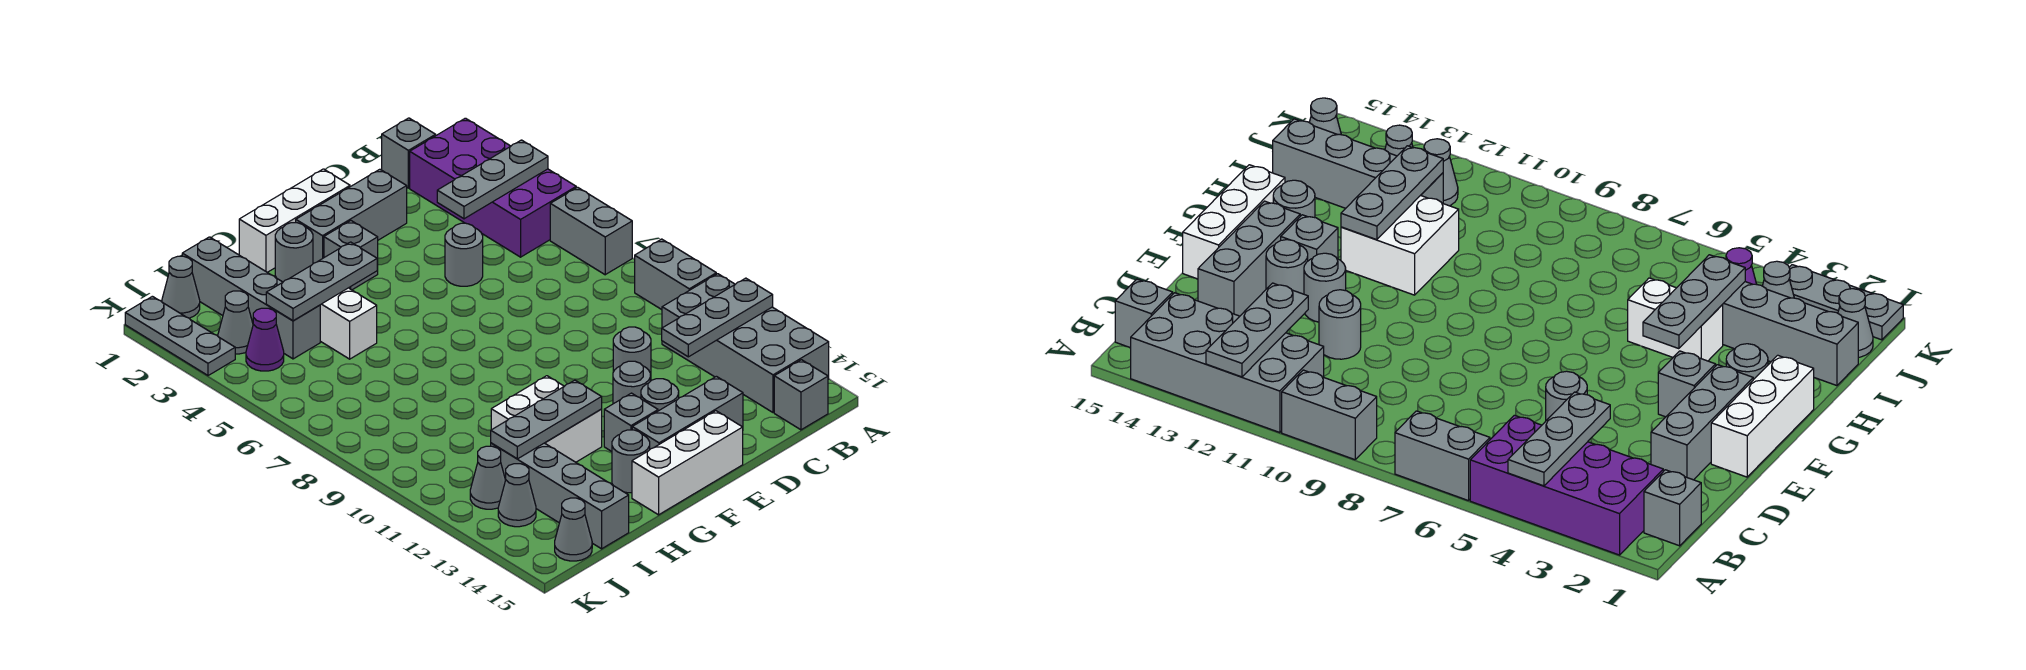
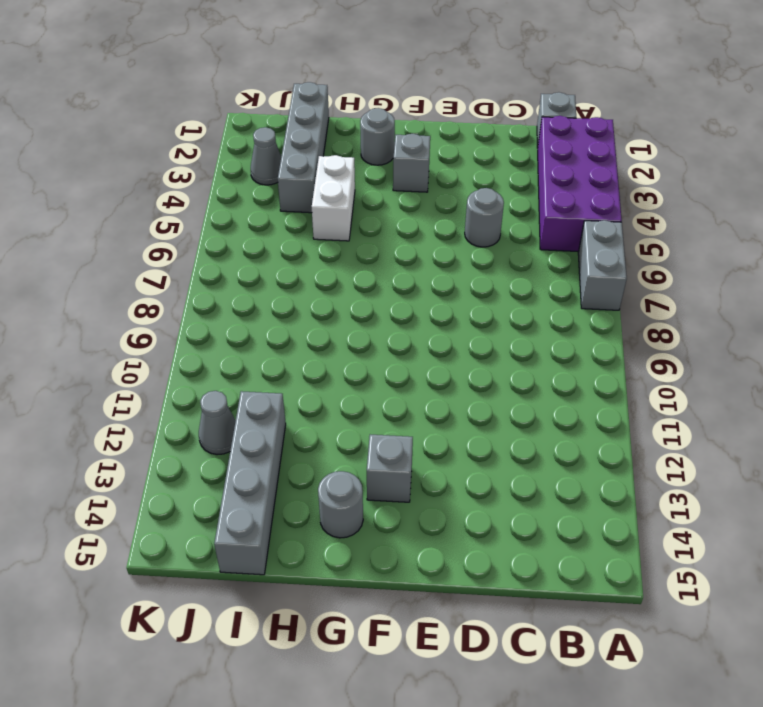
none -> grey brick A9:A10 level 1
none -> grey brick A11:B14 level 1
none -> grey brick B15 level 1
none -> grey brick D2:F2 level 1

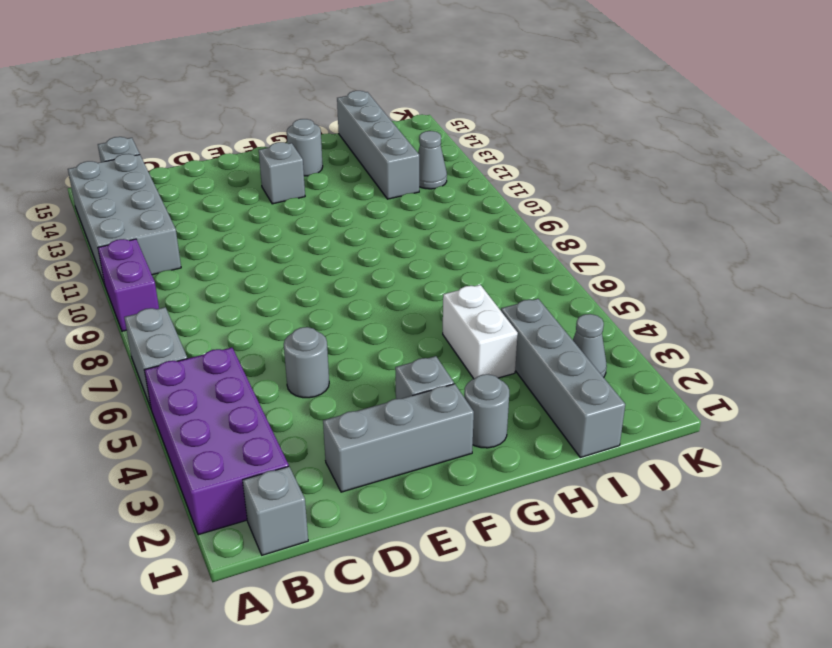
purple brick A9:A10 level 1 -> grey brick A9:A10 level 1
none -> grey round brick D11 level 1
none -> grey brick D14:F14 level 1
none -> white brick E1:G1 level 1
none -> grey round brick E12 level 1

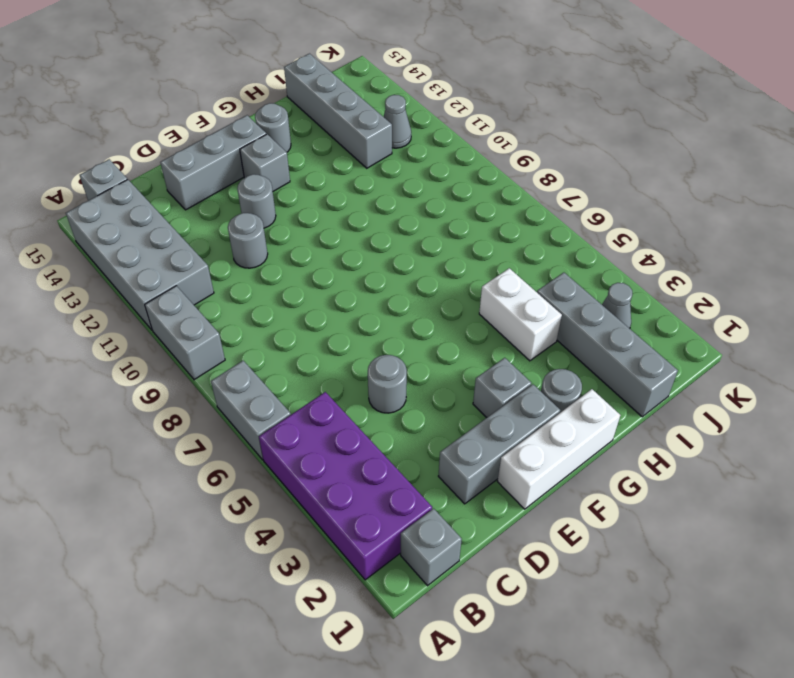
none -> grey round brick E13 level 1
none -> white brick E15:G15 level 1
none -> white brick G11:H12 level 1
none -> grey cone J1 level 1

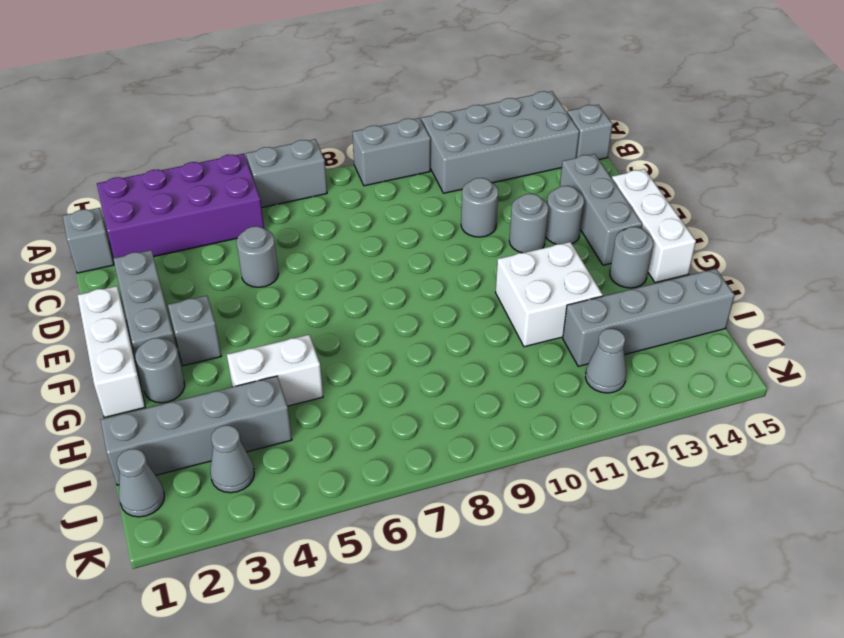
none -> grey brick F13 level 1
none -> purple cone J4 level 1
none -> grey cone J13 level 1
none -> grey cone J15 level 1

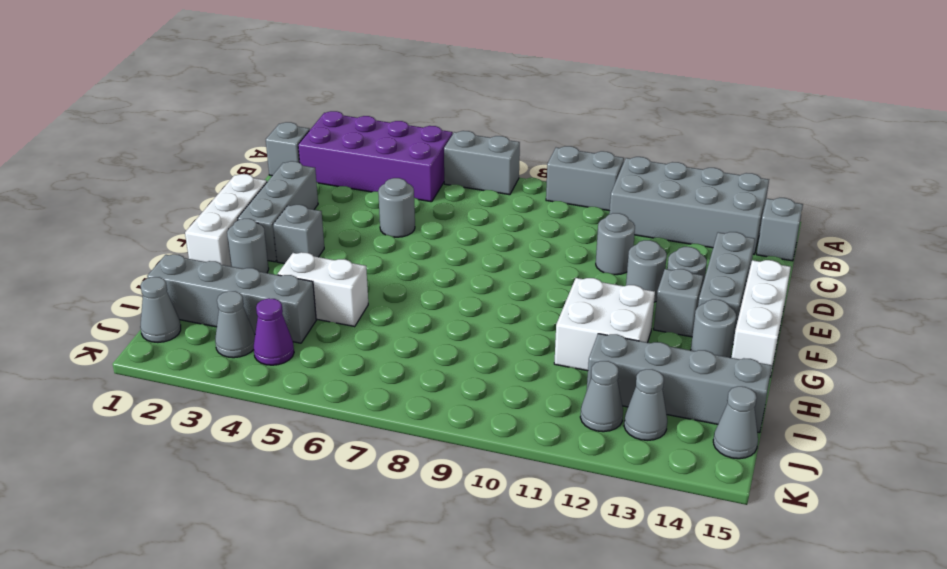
none -> grey plate K1:K3 level 1
none -> grey plate A4:C4 level 2
none -> grey plate A12:C12 level 2
none -> grey plate G4:I4 level 2

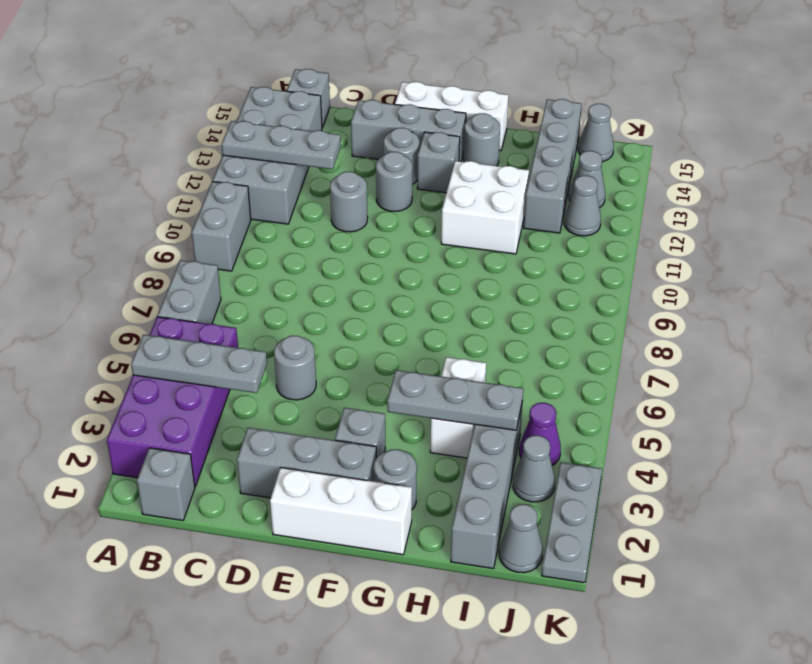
none -> grey plate G12:I12 level 2

